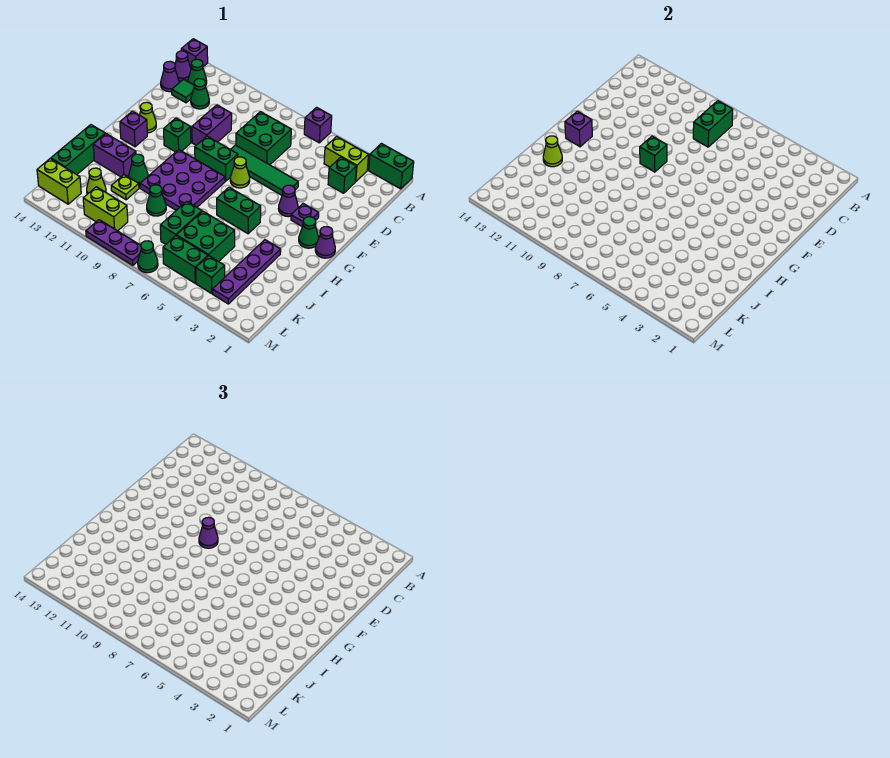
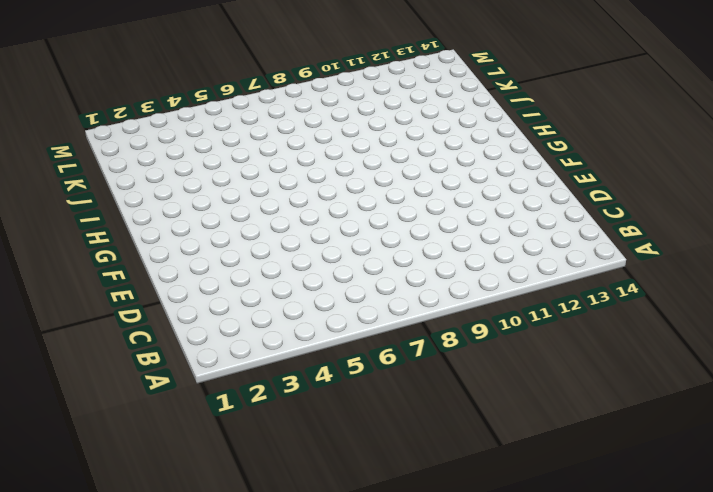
none -> green brick A1:A2 level 1
none -> purple brick A6 level 1
none -> purple brick A14 level 1
none -> lime brick B3:B4 level 1

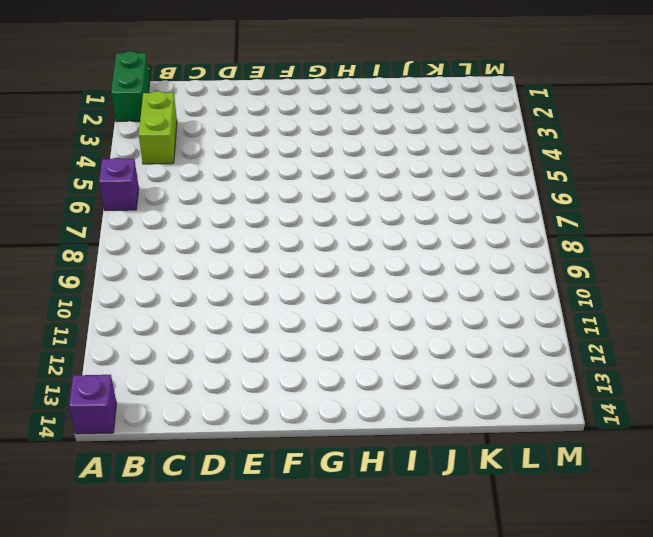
none -> green cone B13 level 1
none -> purple cone B14 level 1
none -> green brick C3 level 1
none -> green brick C7:D8 level 1

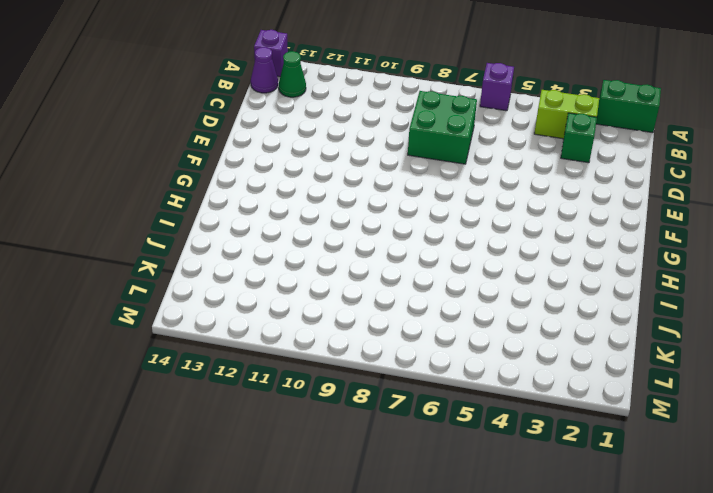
none -> green cone C12 level 1
none -> green tile C13 level 1
none -> purple cone C14 level 1
none -> purple brick D10:E10 level 1

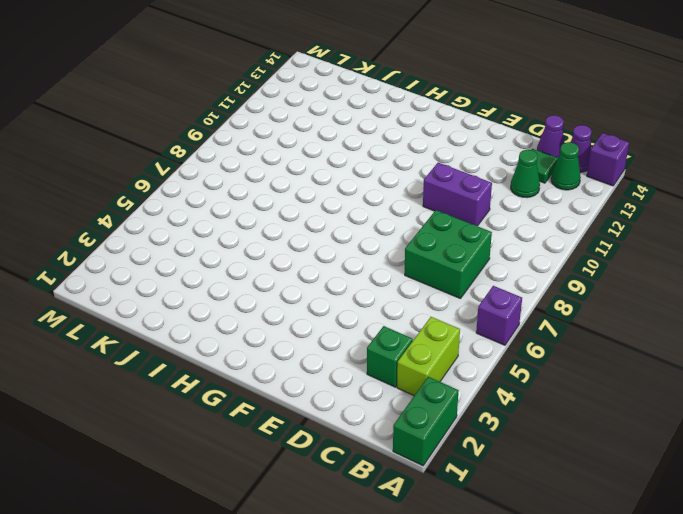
none -> green tile E5:E8 level 1
none -> purple plate F3 level 1
none -> purple cone F4 level 1
none -> lime cone F7 level 1

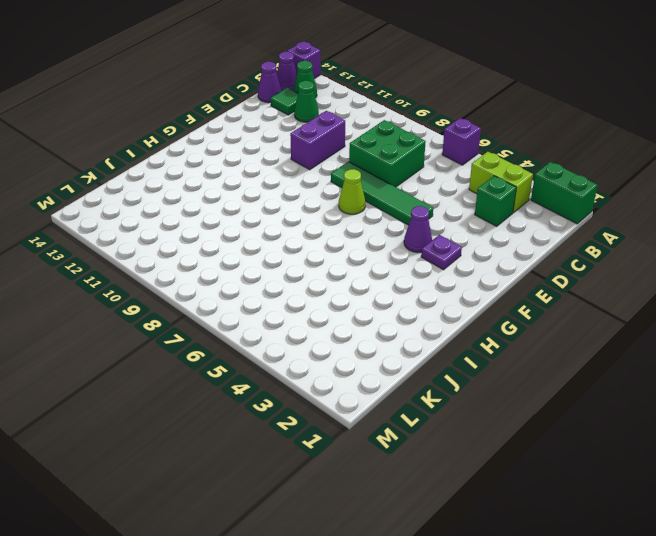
none -> green brick F8:F9 level 1
none -> green brick F11 level 1
none -> lime cone F13 level 1
none -> purple cone G1 level 1

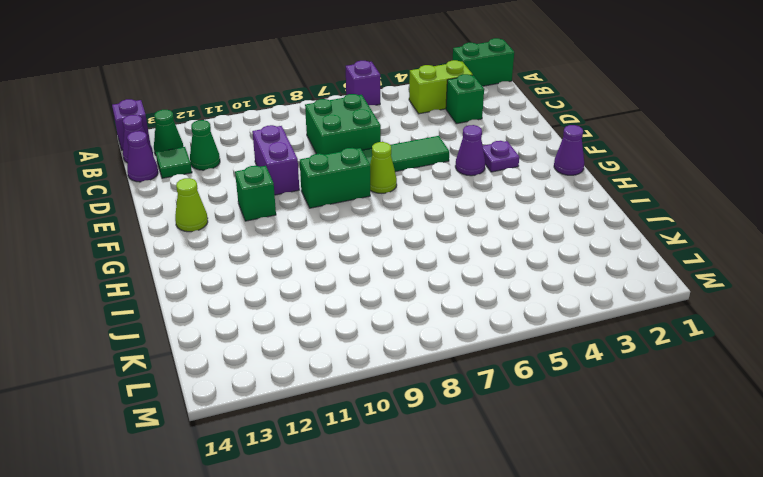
none -> green cone G2 level 1
none -> purple plate G8:I10 level 1
none -> purple brick G13 level 1
none -> green brick H5:H6 level 1

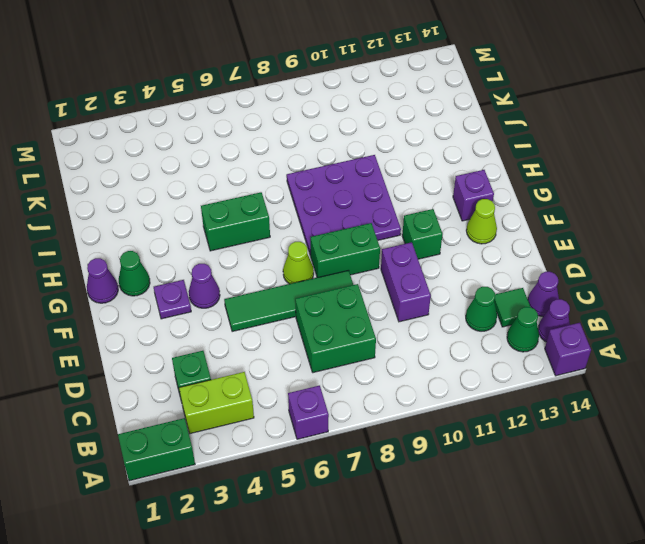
none -> purple plate I3:L3 level 1
none -> green cone I11 level 1
none -> purple brick I12:I13 level 1
none -> green brick I14:K14 level 1

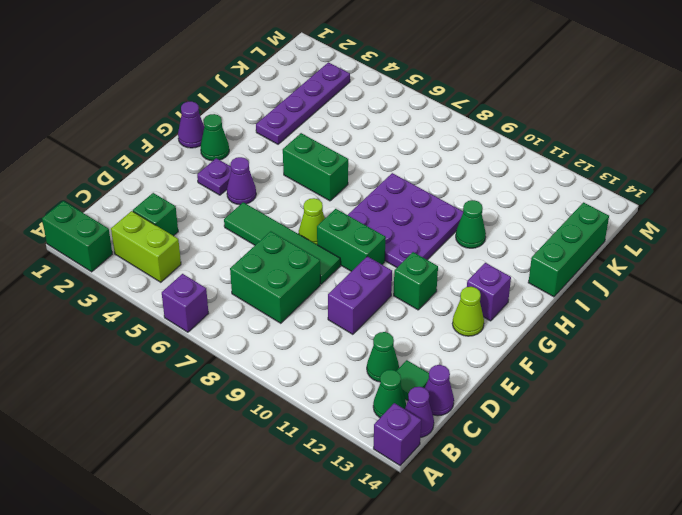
none -> purple brick I12:I13 level 1
none -> green brick J5:K6 level 1
none -> green brick J7:K7 level 1
none -> green cone J9 level 1

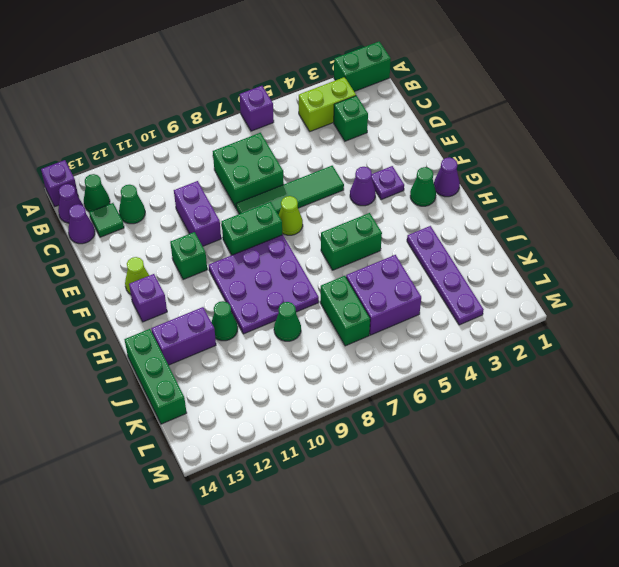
purple brick J5:K6 level 1 -> green brick J5:K6 level 1
none -> lime plate J11 level 1
none -> lime cone K12 level 1
none -> green brick L4 level 1
none -> green brick L5:L6 level 1

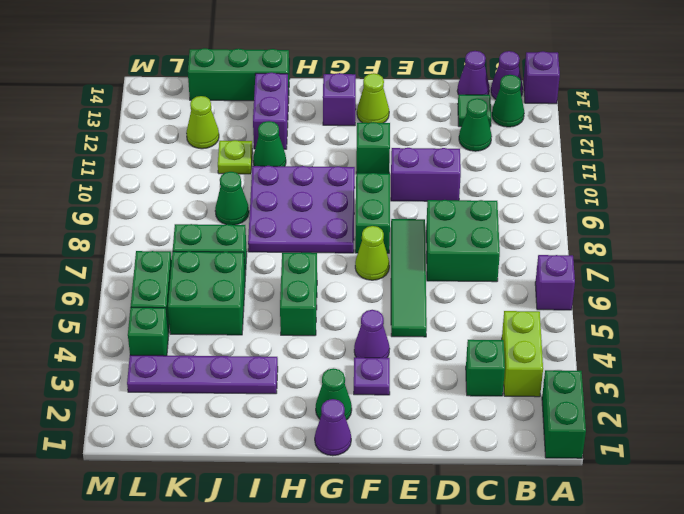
none -> lime brick L10:L11 level 1
none -> lime brick L13:L14 level 1
none -> green cone M7 level 1
none -> purple plate M8:M10 level 1

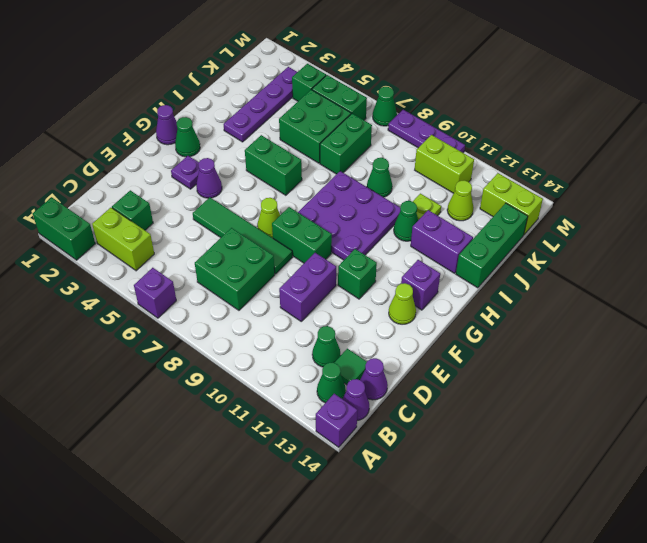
none -> green brick B8:C8 level 2
none -> green brick F9 level 2
none -> purple brick G13 level 2
none -> lime cone I13 level 2

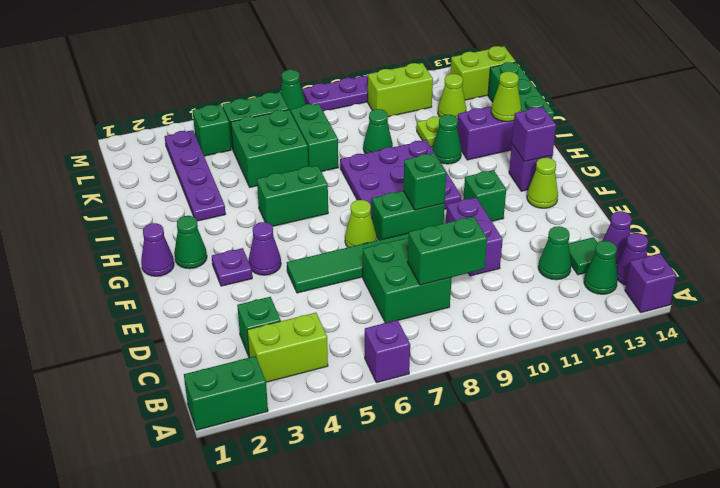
green brick C8:C9 level 2 -> green brick B8:C8 level 2
none -> purple cone F9 level 3

